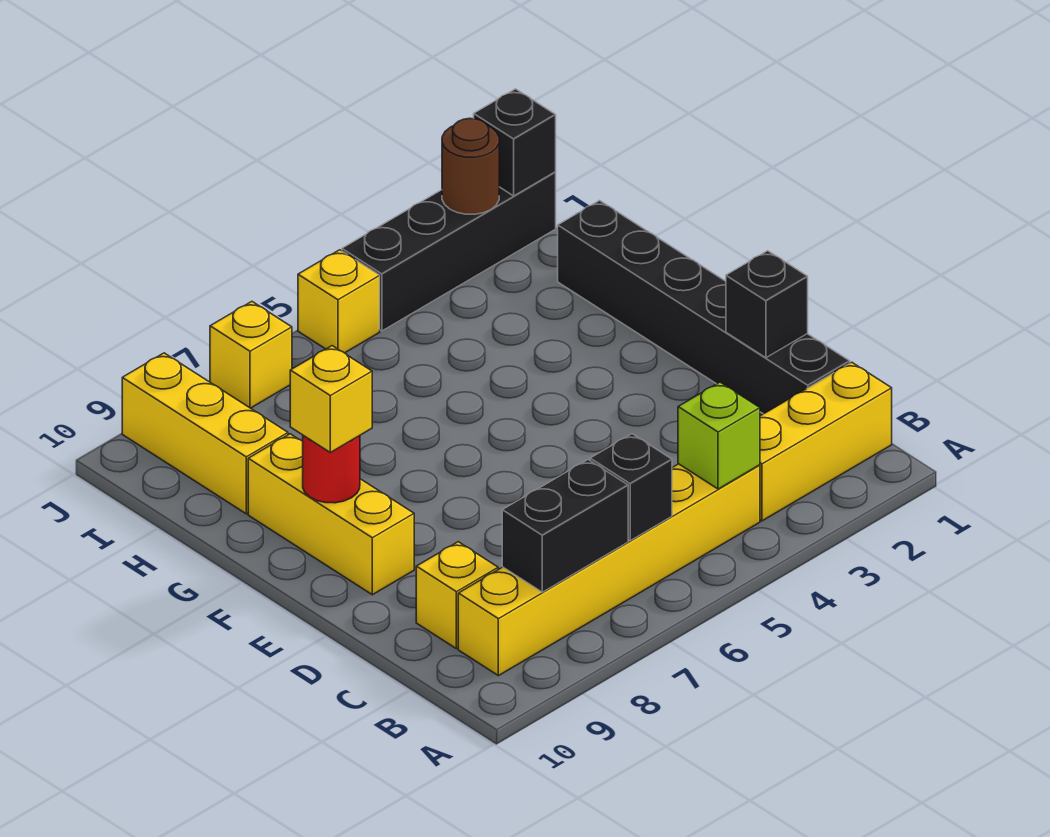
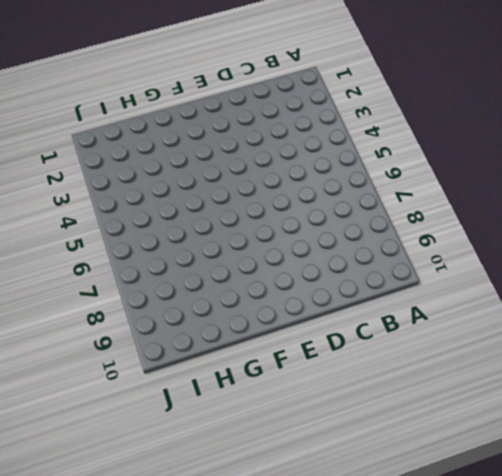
none -> yellow brick B1:B3 level 1
none -> yellow brick B4:B9 level 1
none -> black brick C1:H1 level 1

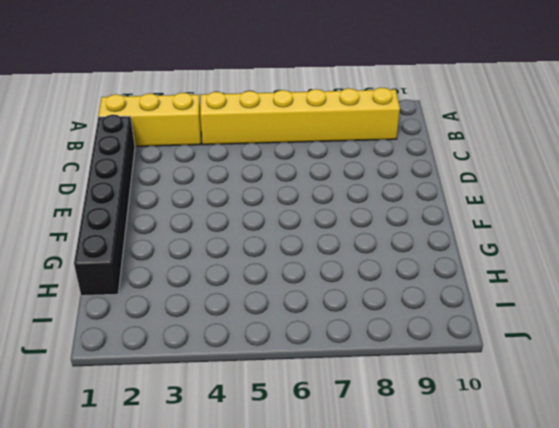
none -> yellow brick C9 level 1
none -> yellow brick E9:G9 level 1
none -> yellow brick H9:J9 level 1

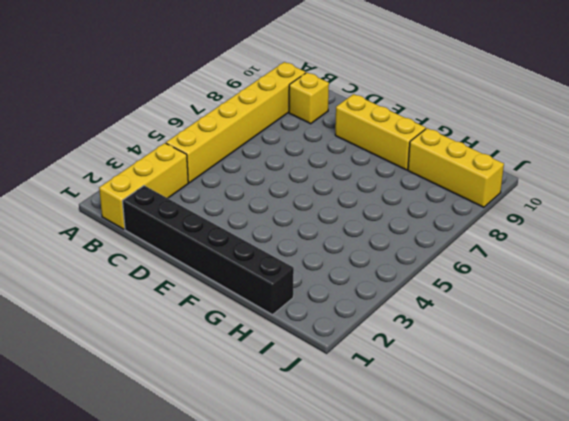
none -> black brick J1:J4 level 1
none -> yellow brick J5 level 1
none -> yellow brick J7 level 1

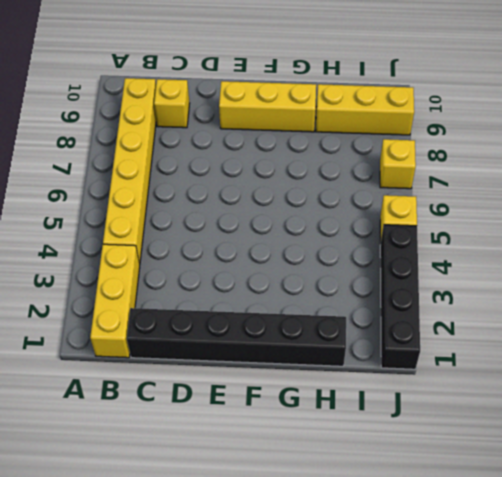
none -> lime brick B4 level 2
none -> black brick B6 level 2
none -> black brick B7:B8 level 2

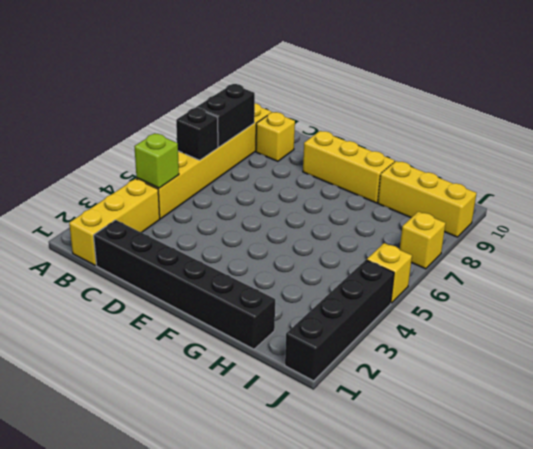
none -> black brick D1 level 2
none -> red round brick F9 level 2
none -> black brick J1 level 2

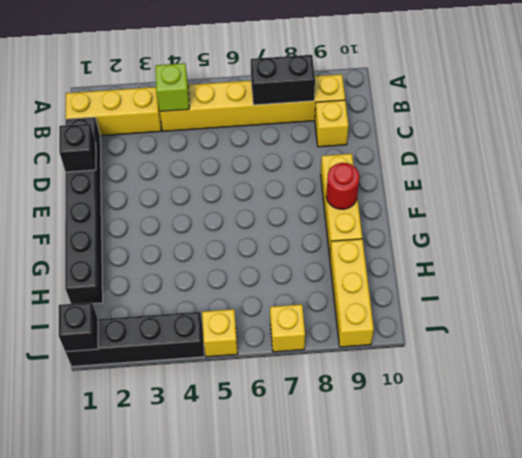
none -> black brick B6 level 2
none -> brown round brick J2 level 2
none -> yellow brick F9 level 3

